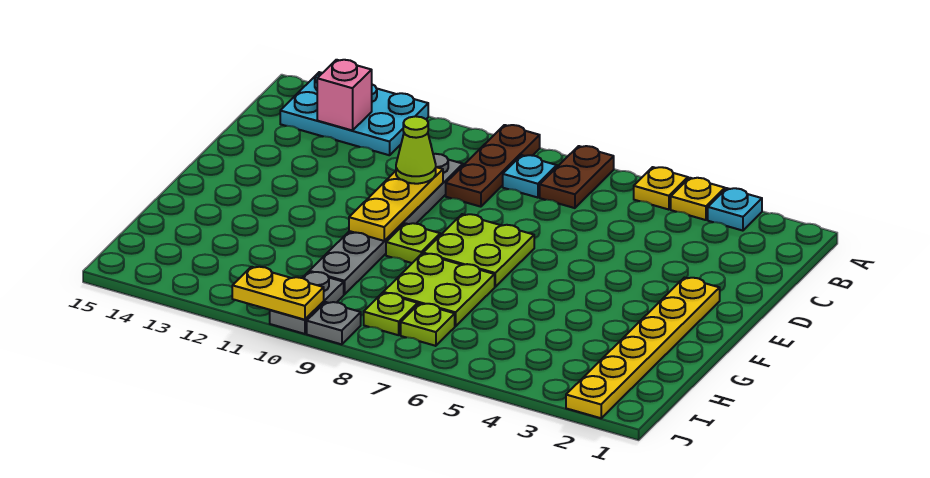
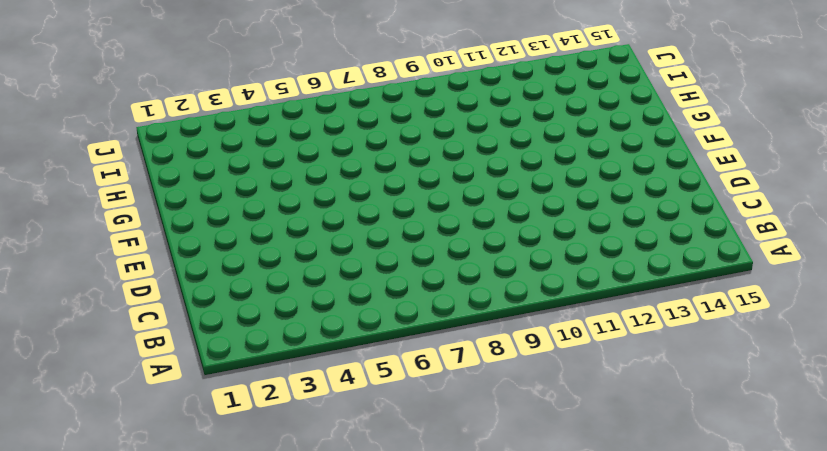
none -> cyan plate A3 level 1
none -> yellow plate A4 level 1
none -> yellow plate A5 level 1

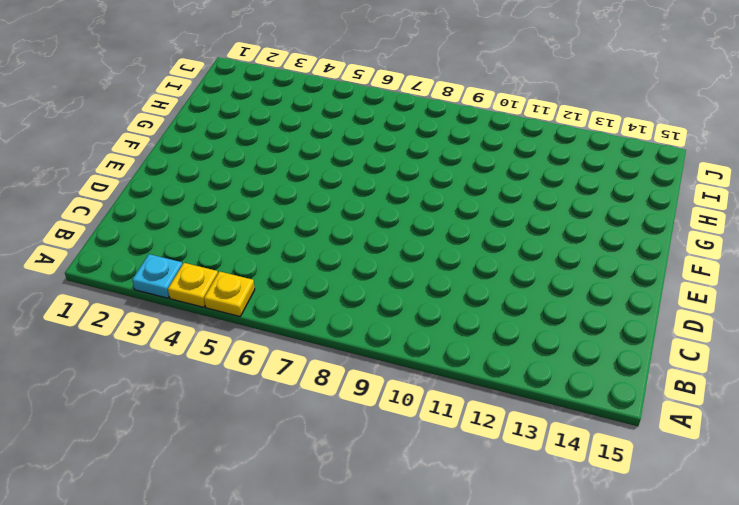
none -> brown plate A7:B7 level 1
none -> brown plate A9:C9 level 1
none -> cyan plate A12:B14 level 1

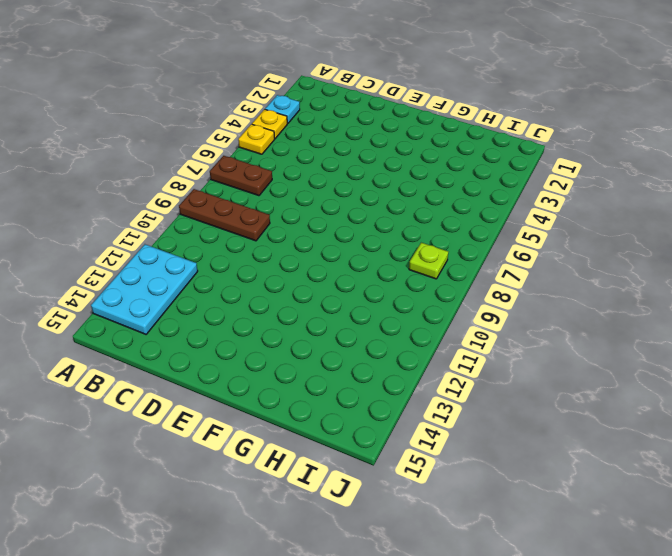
none -> cyan plate B8 level 1
none -> grey plate C10:H10 level 1
none -> yellow plate E2:J2 level 1

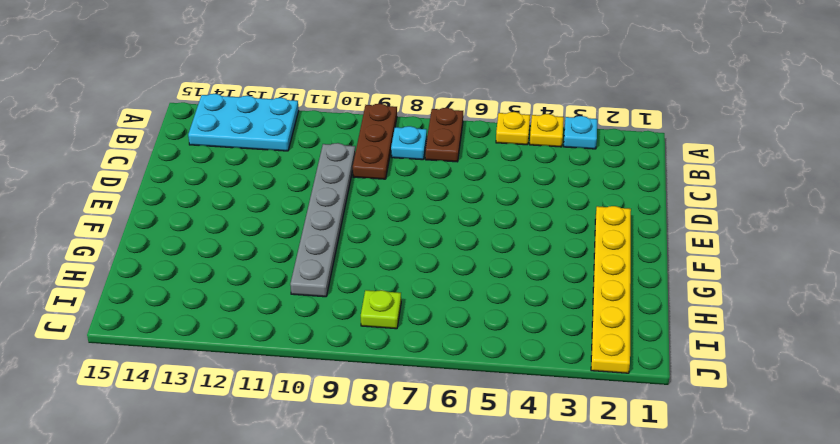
none -> lime plate E7:F8 level 1
none -> lime plate F9 level 1
none -> lime plate G7:H8 level 1

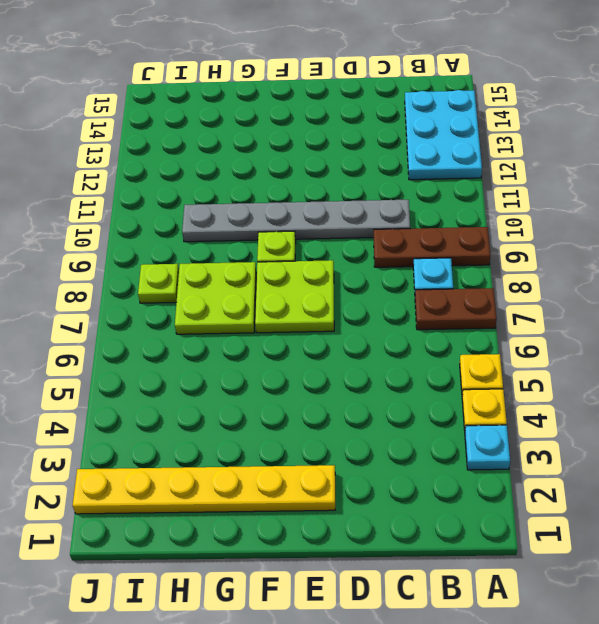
none -> lime plate I7 level 1
none -> grey plate I10:J10 level 1
none -> grey plate J9 level 1

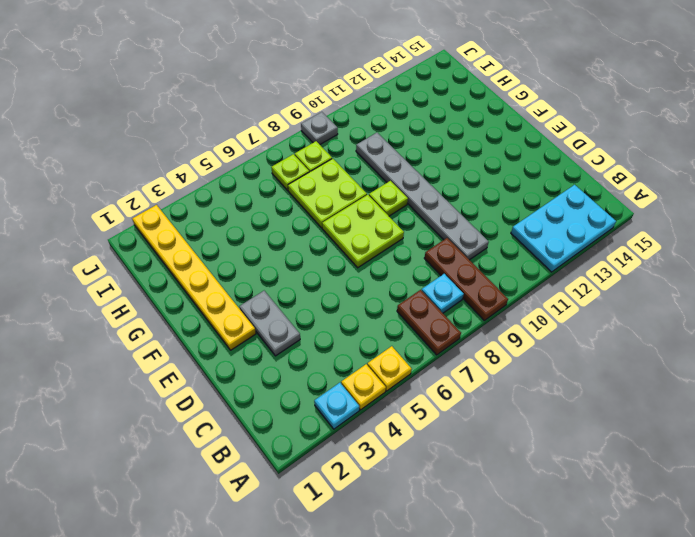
grey plate D3:E3 level 1 -> grey plate I10:J10 level 1
none -> pink brick B13 level 2
none -> yellow plate D10:F10 level 2
none -> yellow plate J10:J11 level 2

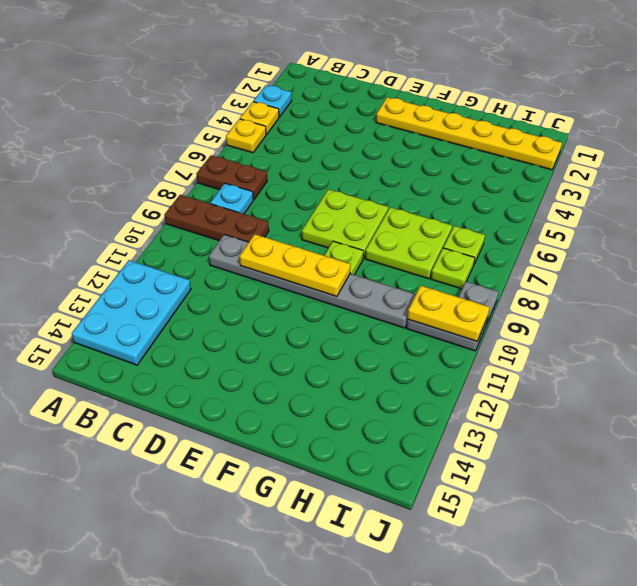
yellow plate I10:J10 level 2 -> yellow plate J10:J11 level 2
none -> pink brick B13 level 2
none -> lime cone D10 level 3

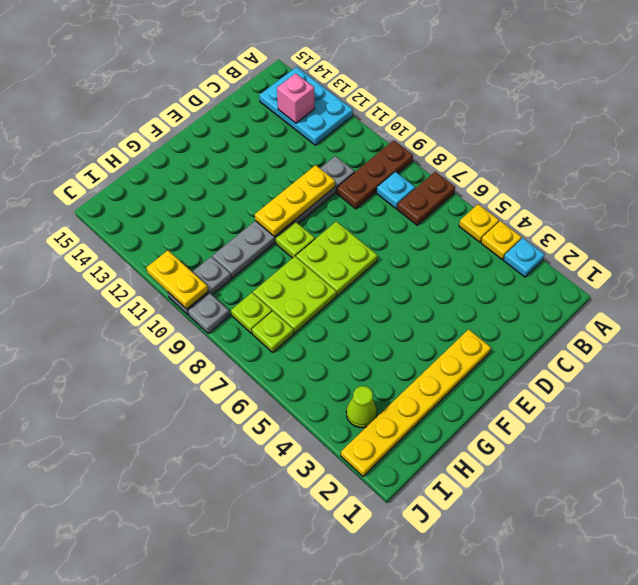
lime cone I3 level 1 -> lime cone D10 level 3

